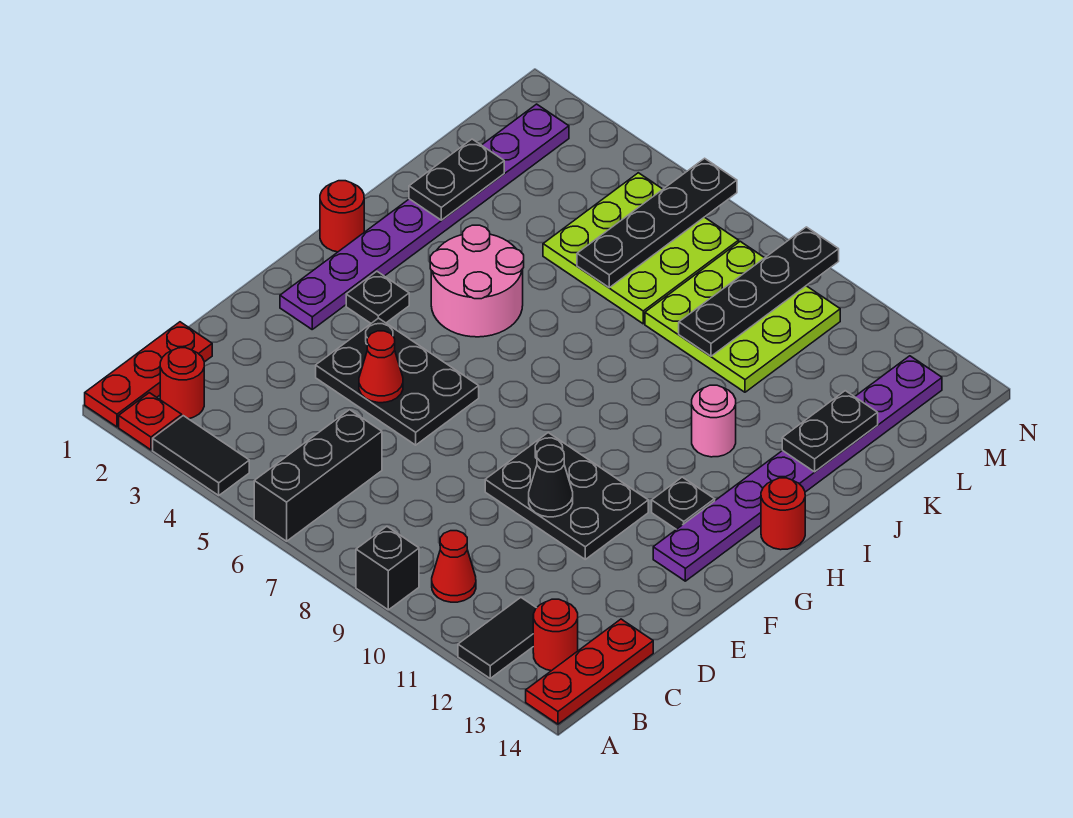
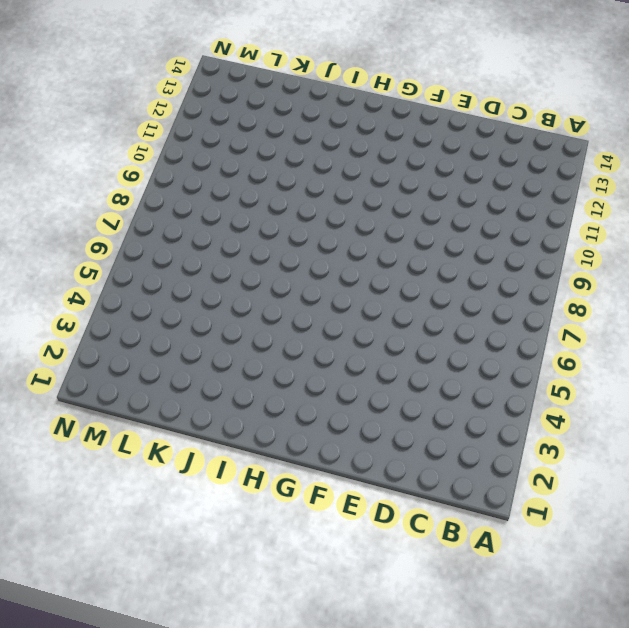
none -> red plate A1:C1 level 1
none -> red plate A2 level 1
none -> black tile A3:A4 level 1

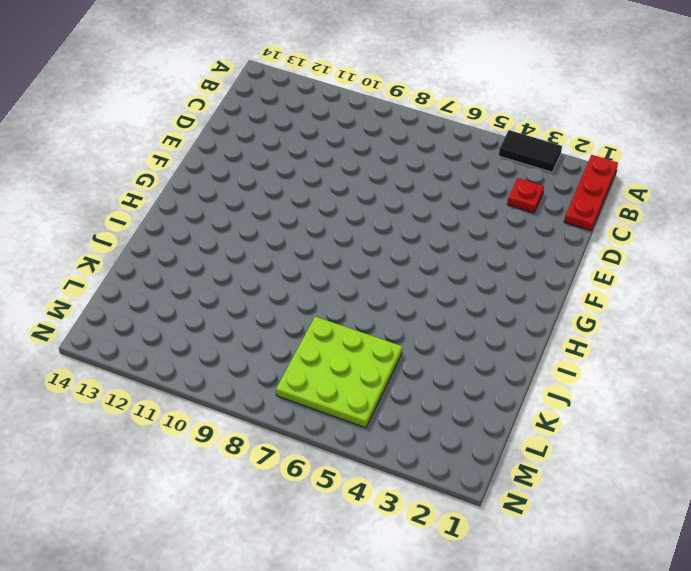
red plate C3 level 1 -> red plate A2 level 1
none -> black brick A6:C6 level 1
none -> black brick A9 level 1
none -> black tile A12:B12 level 1

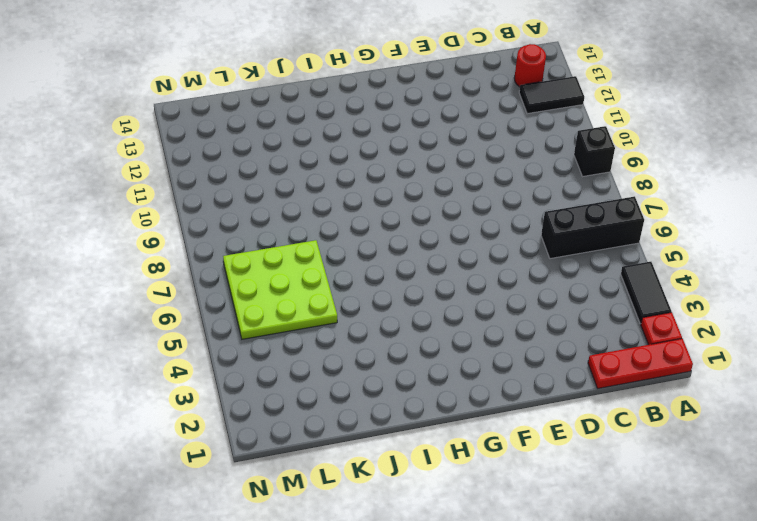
none -> red plate A14:C14 level 1
none -> red round brick B2 level 1
none -> red cone B10 level 1

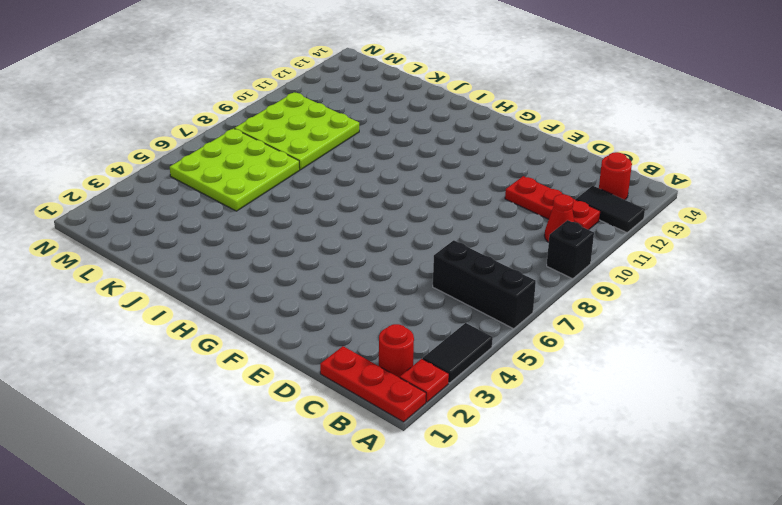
red plate B11:D11 level 1 -> red plate A14:C14 level 1
none -> black plate E4:F6 level 1
none -> black plate E9:F11 level 1
none -> purple plate F2:M2 level 1

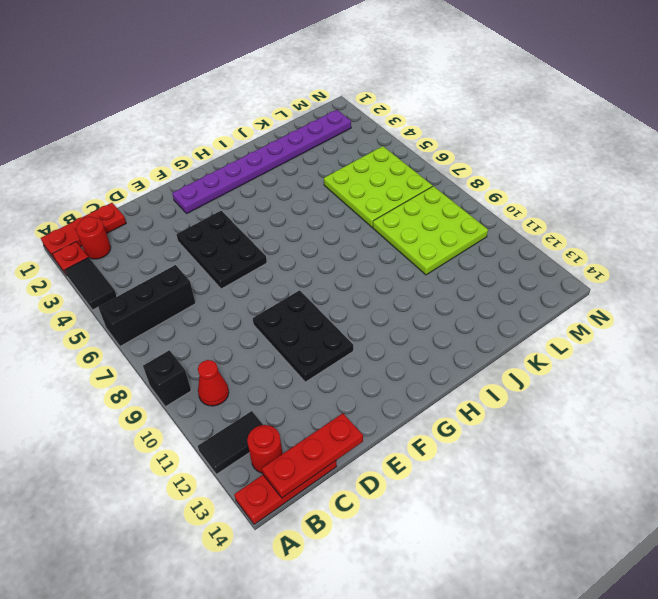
red plate B14:D14 level 2 -> none
none -> purple plate F13:M13 level 1
none -> black plate G3 level 1
none -> black plate G12 level 1

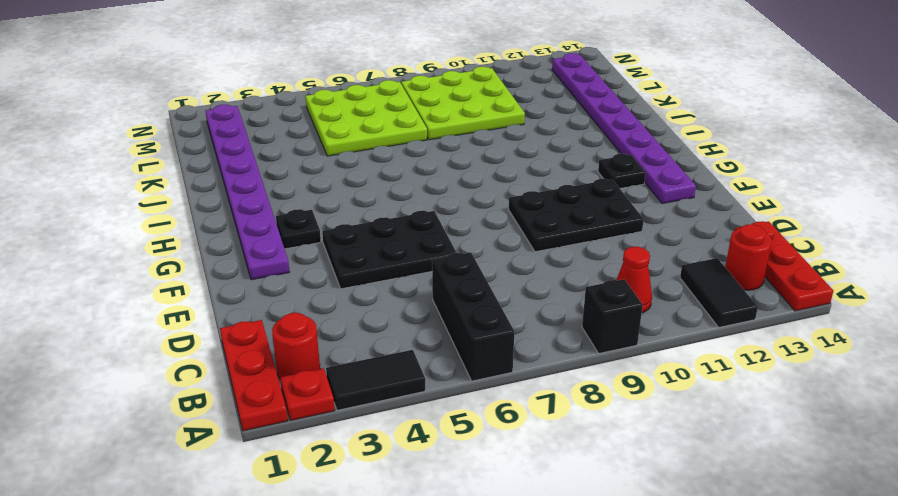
none -> red round brick H1 level 1
none -> pink round brick H4:I5 level 1
none -> red round brick H14 level 1

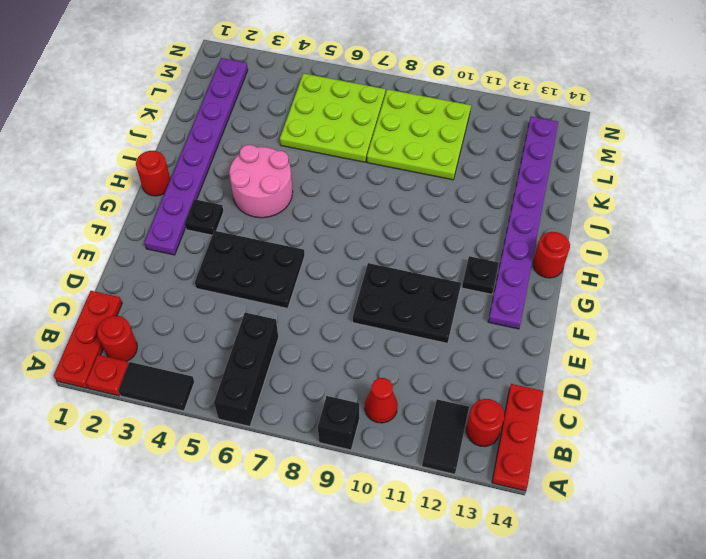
none -> pink round brick I11 level 1
none -> red cone E5 level 2
none -> black cone E10 level 2

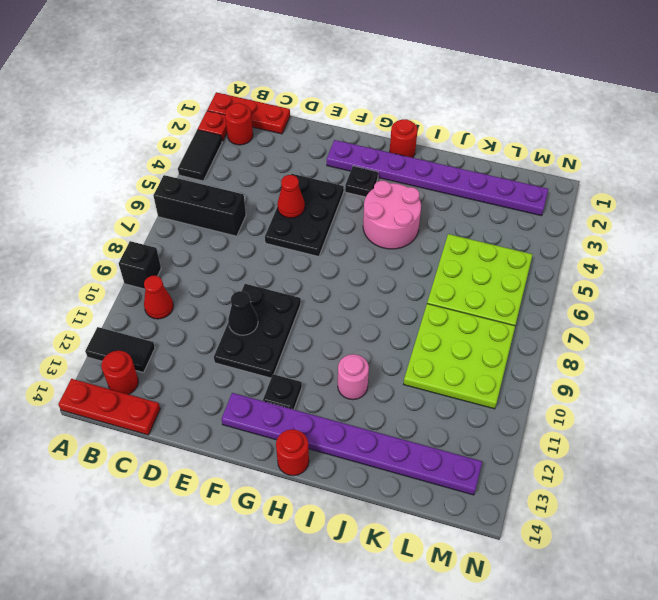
none -> black plate J2:K2 level 2
none -> black plate J13:K13 level 2
none -> black plate K6:N6 level 2

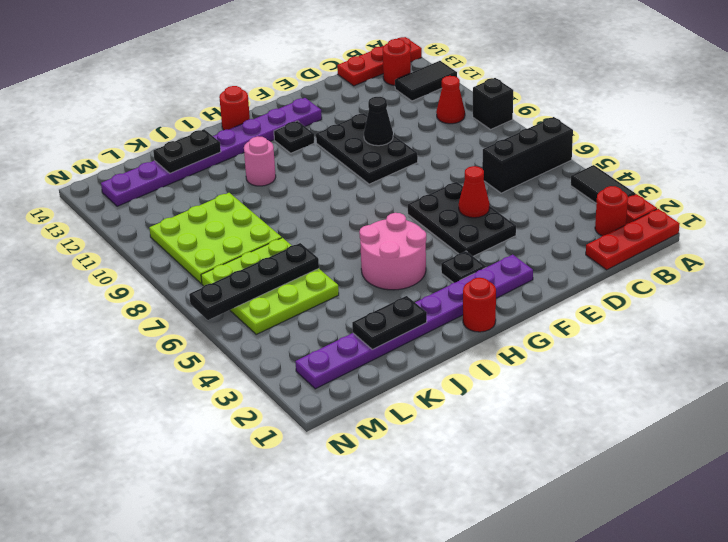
none -> black plate K9:N9 level 2

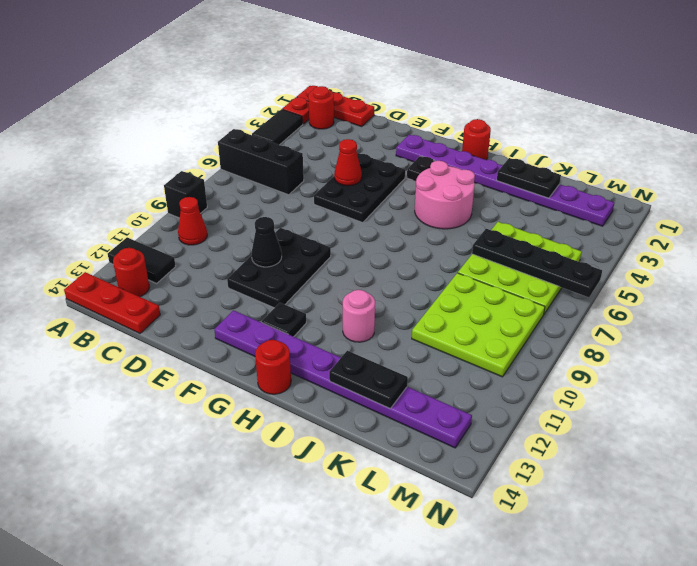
none -> black plate K9:N9 level 2

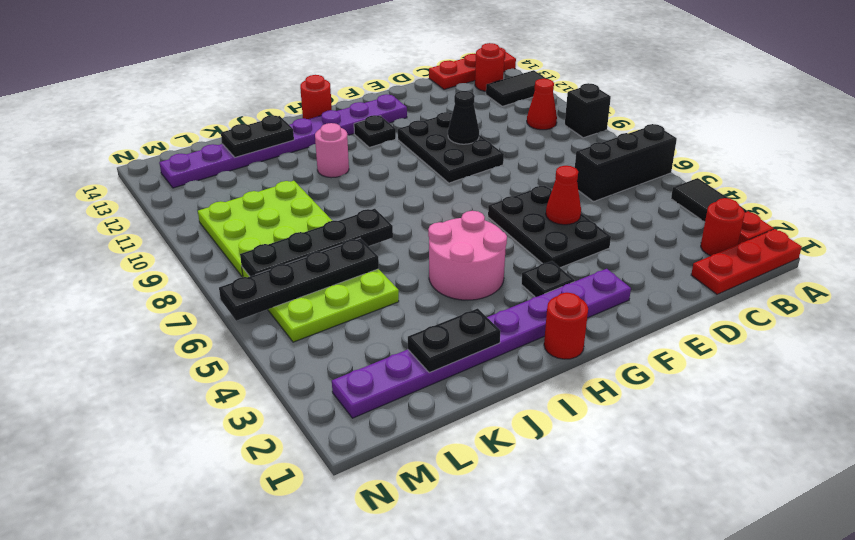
black plate J7:M7 level 2 -> black plate K9:N9 level 2

